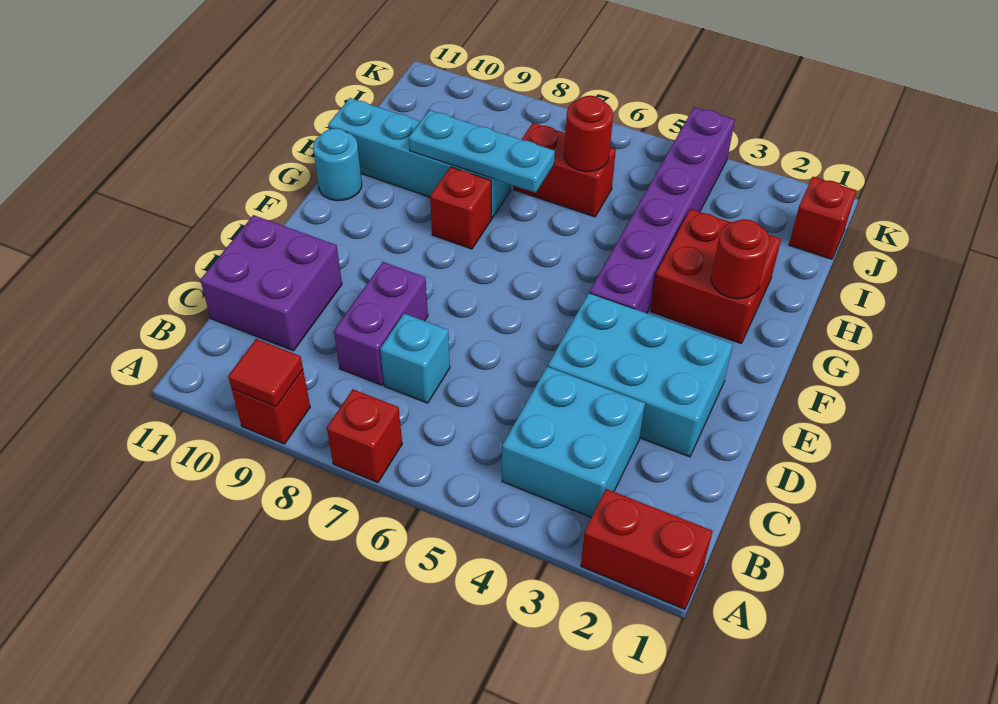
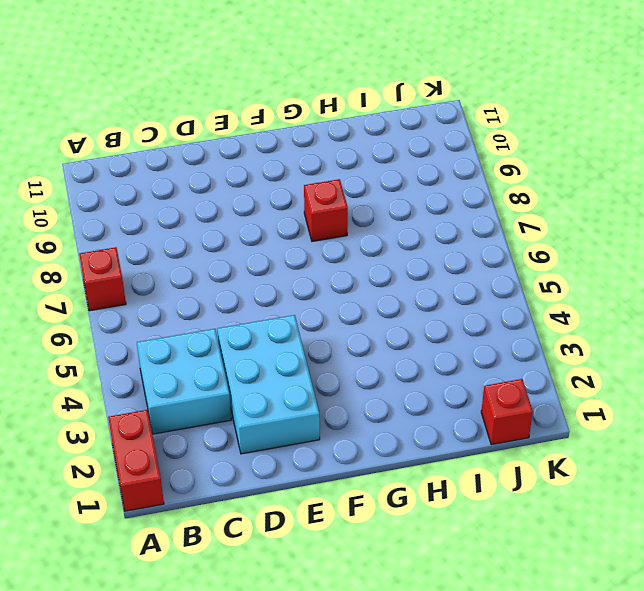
none -> red brick A9 level 1
none -> cyan brick C7 level 1
none -> purple brick C8:D8 level 1

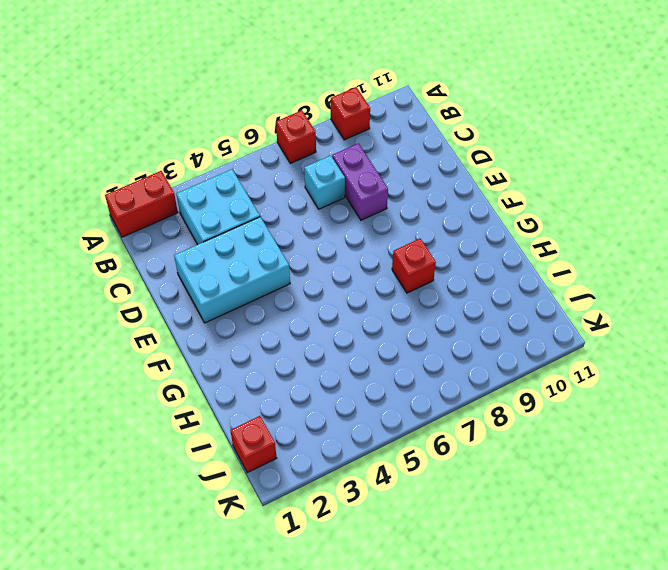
none -> purple brick C10:D11 level 1
none -> purple brick F4:K4 level 1
none -> red brick G2:H3 level 1

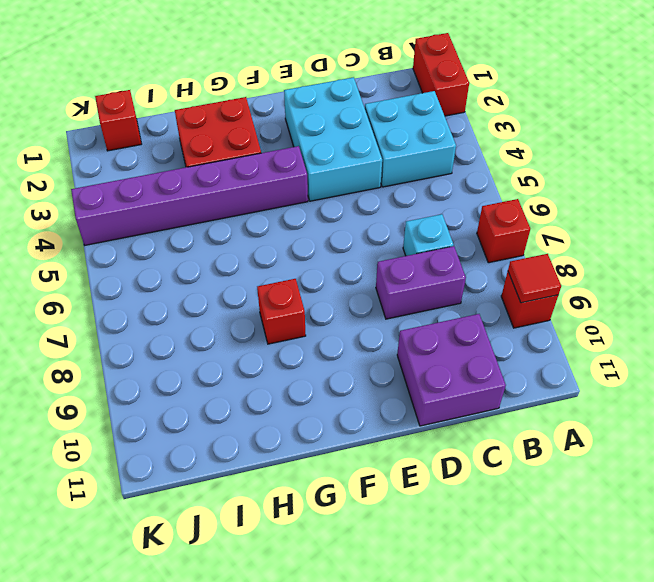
none -> cyan round brick G11 level 1
none -> cyan brick H8:H11 level 1
none -> red brick I6:I7 level 1

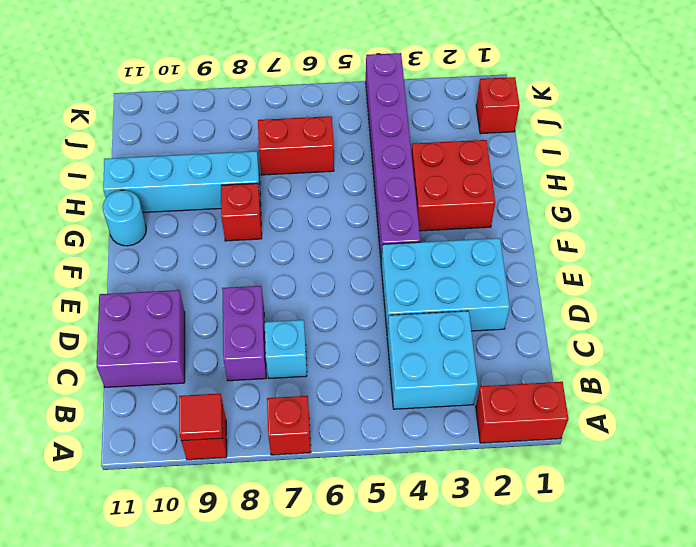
none -> red round brick G2 level 2
none -> cyan plate H7:H9 level 2
none -> red round brick I6 level 2

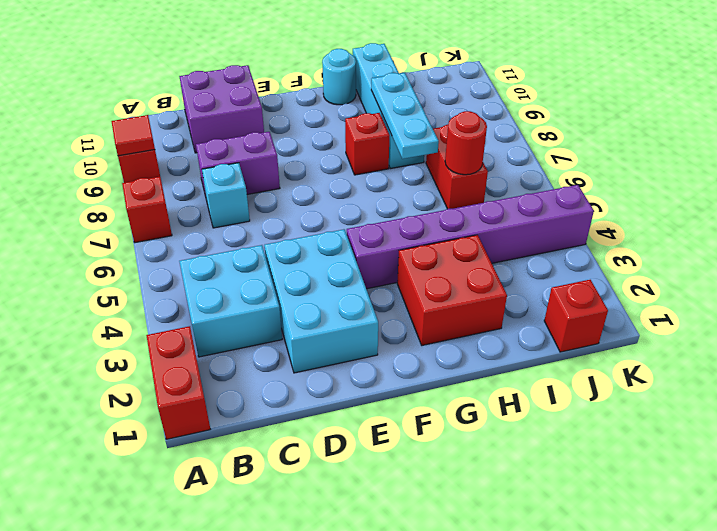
none -> red round brick G2 level 2

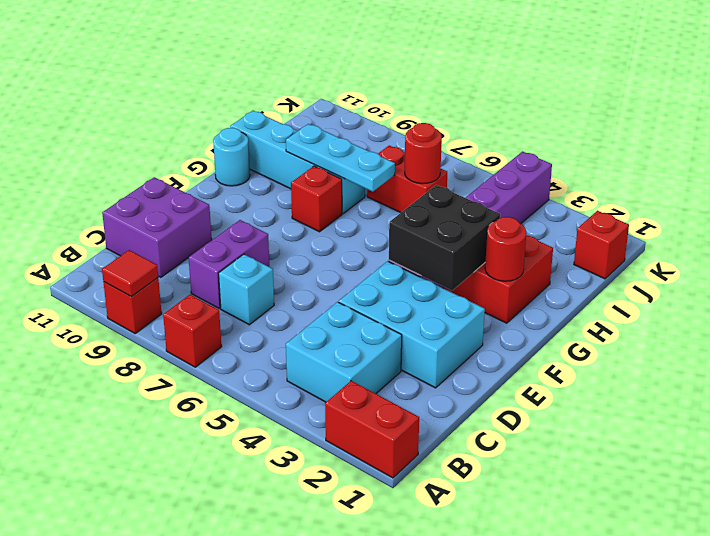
black brick F3:G4 level 2 -> none

